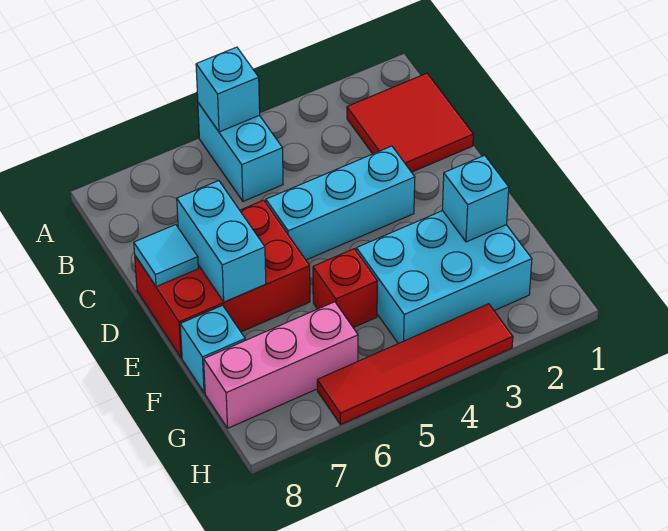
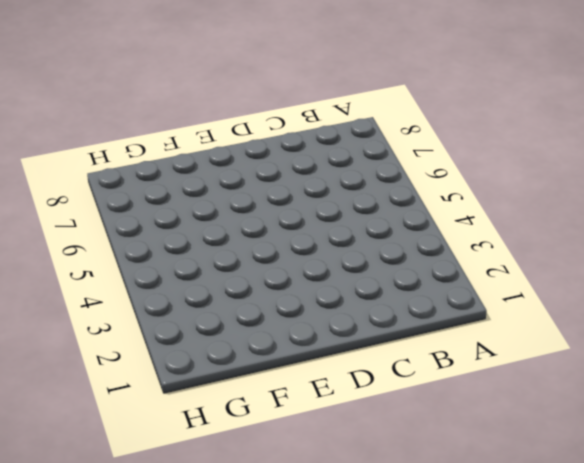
none -> cyan brick A5:B5 level 1
none -> red tile B1:C2 level 1
none -> cyan brick D3:D5 level 1

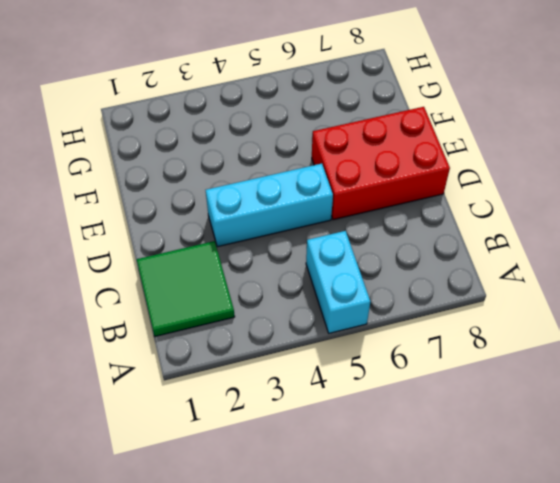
green tile B1:C2 level 1 -> red tile B1:C2 level 1
none -> cyan brick F2:G4 level 1
none -> red brick F5 level 1
none -> cyan brick F8 level 1

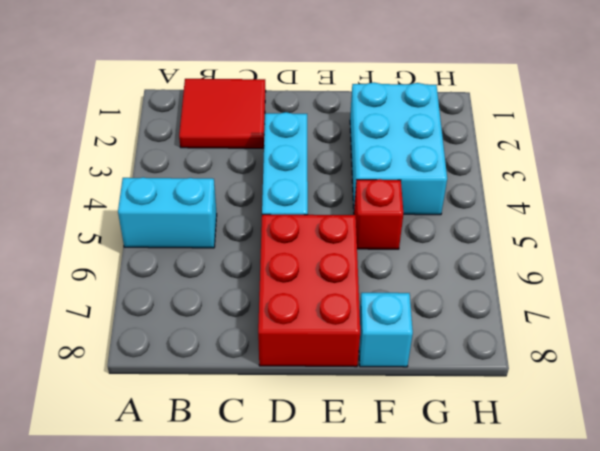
none -> pink brick G6:G8 level 1
none -> red tile H3:H6 level 1
none -> cyan brick A5 level 2

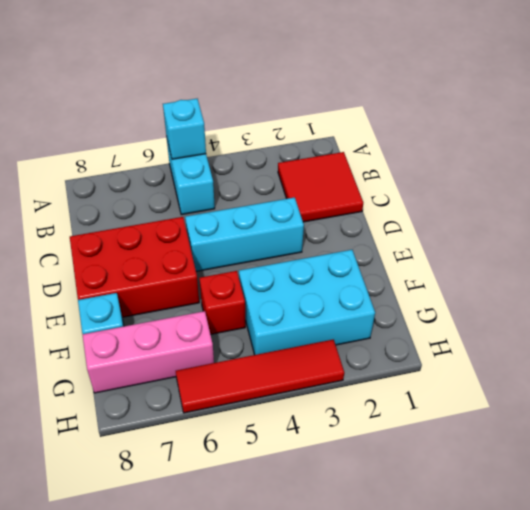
none -> cyan brick D7:E7 level 2
none -> cyan tile D8 level 2
none -> cyan brick F2 level 2

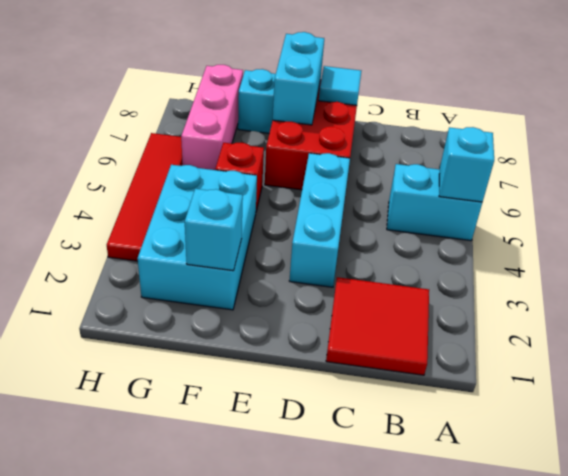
cyan brick E7:E8 level 2 -> cyan brick D7:E7 level 2

